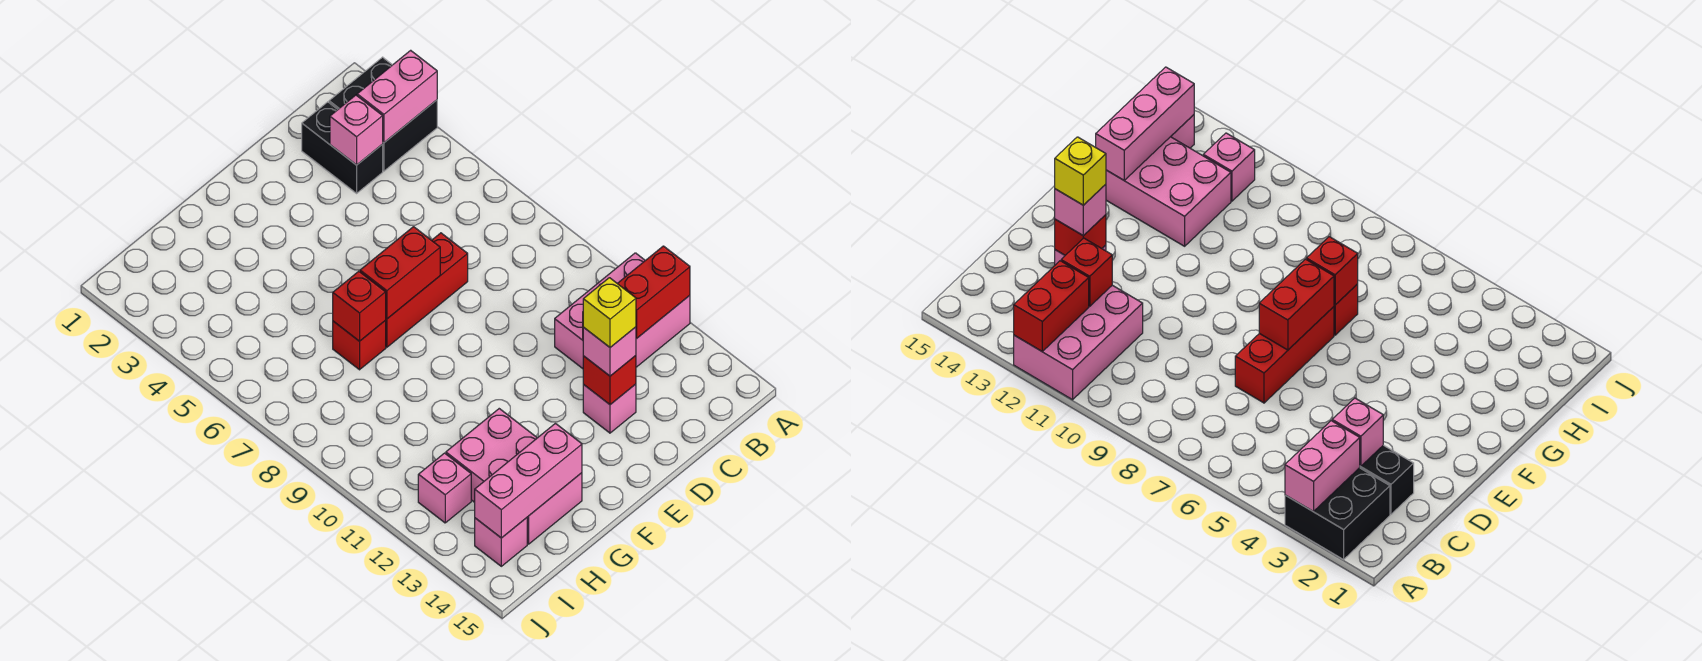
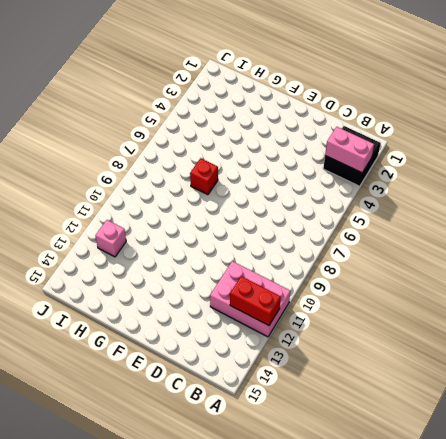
none -> black brick C2:C3 level 1
none -> red brick D7:F7 level 1
none -> pink brick D13 level 1

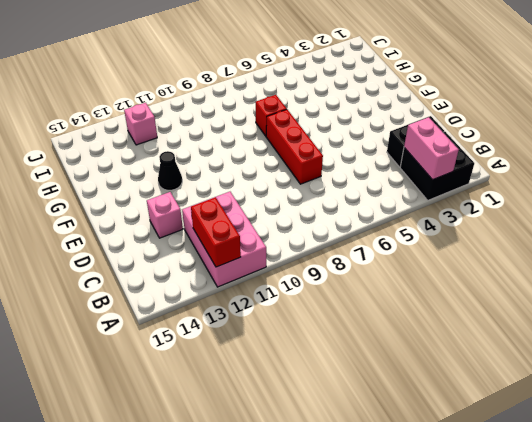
black cone F12 level 1 -> none
none -> pink brick G12:H14 level 1
none -> pink brick I14 level 1
none -> pink brick C3 level 2

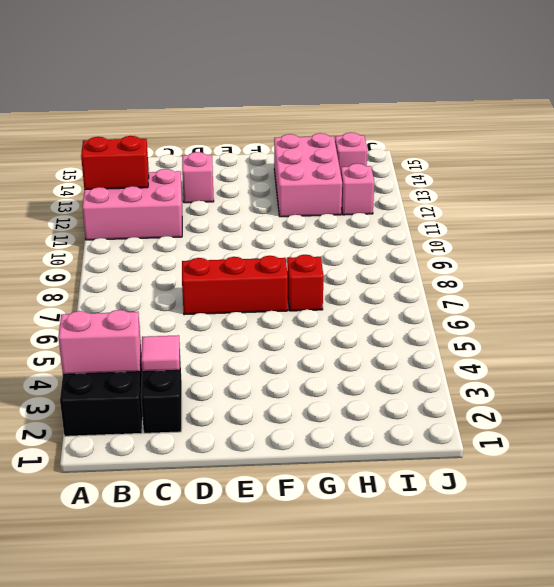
pink tile C3 level 2 -> pink brick C3 level 2
none -> red brick C12 level 2
none -> red brick D13 level 2
none -> red brick E7:F7 level 2

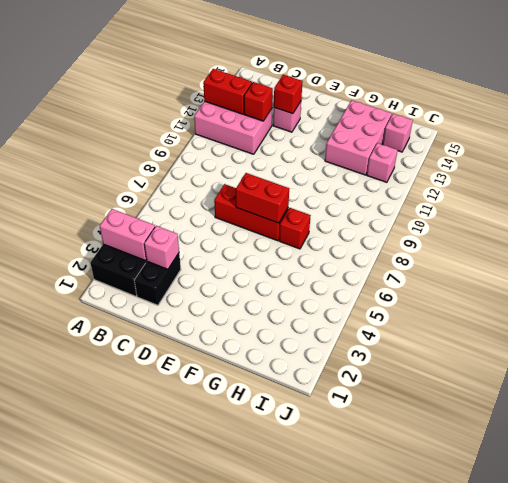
none -> red brick G7 level 2
none -> pink brick G14:I14 level 2
none -> pink brick D13 level 3

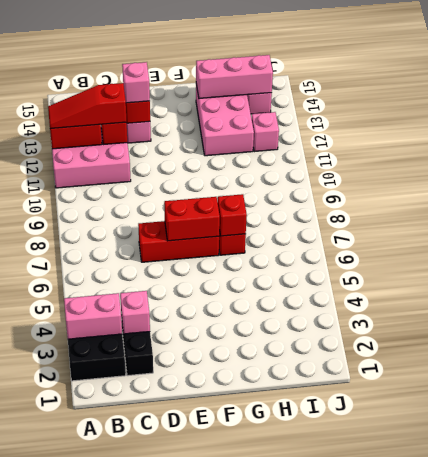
red slope A12:C12 level 3 top C -> none
none -> yellow brick D13 level 4

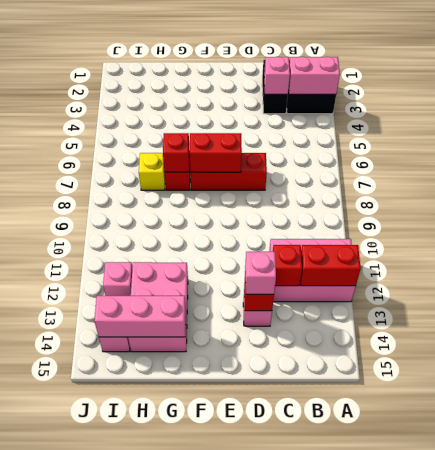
yellow brick H7 level 1 -> yellow brick D13 level 4

